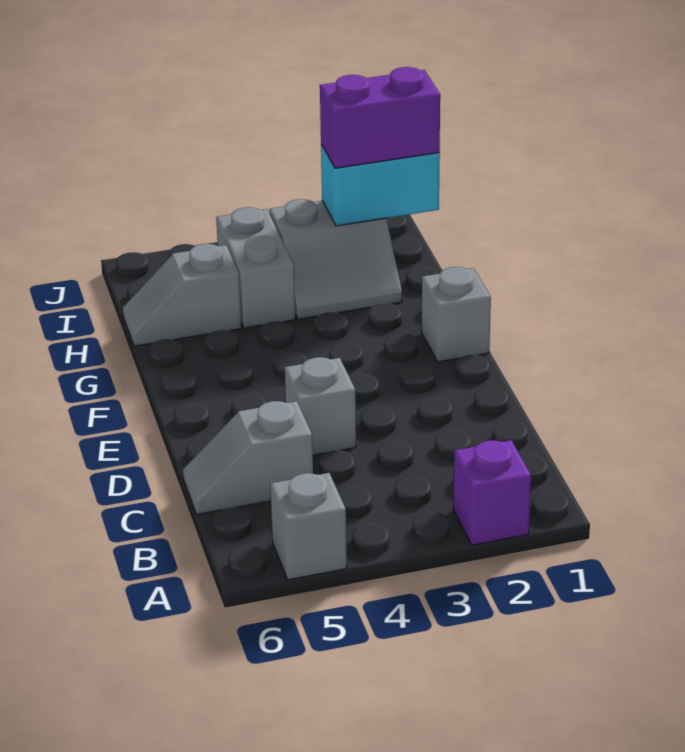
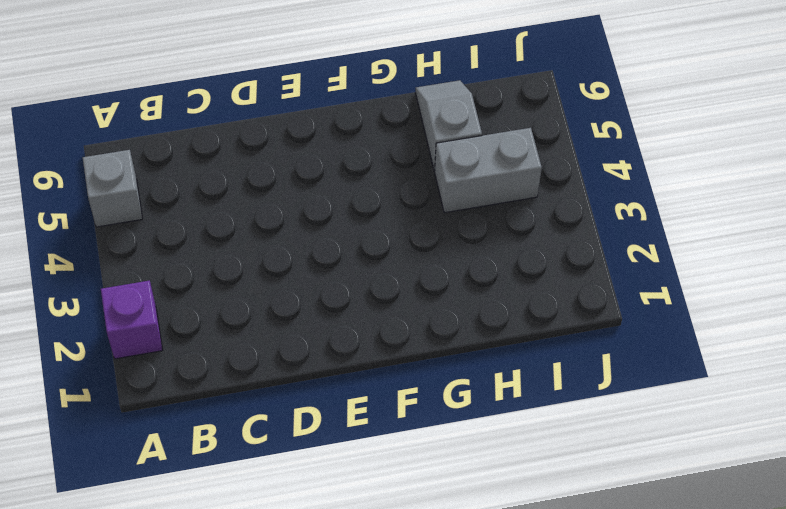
none -> grey slope C5:C6 level 1 top 5
none -> grey brick D4 level 1

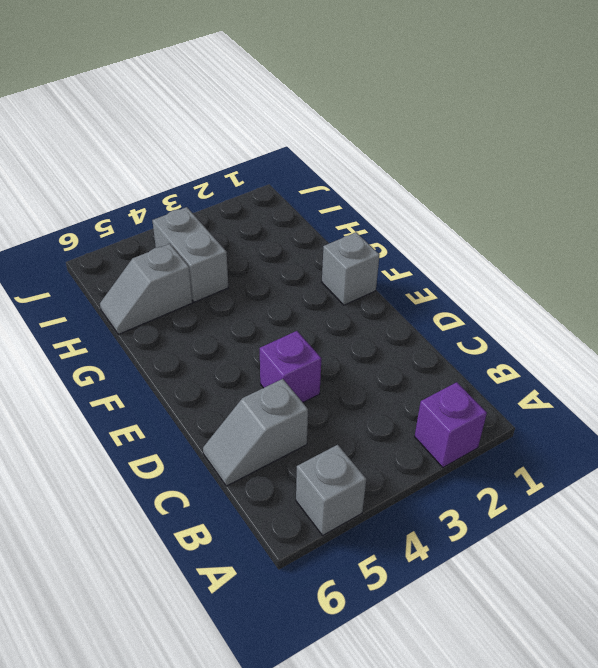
purple brick D4 level 1 -> grey brick D4 level 1
none -> grey slope H2:I3 level 1 top I
none -> cyan brick I1:I2 level 2

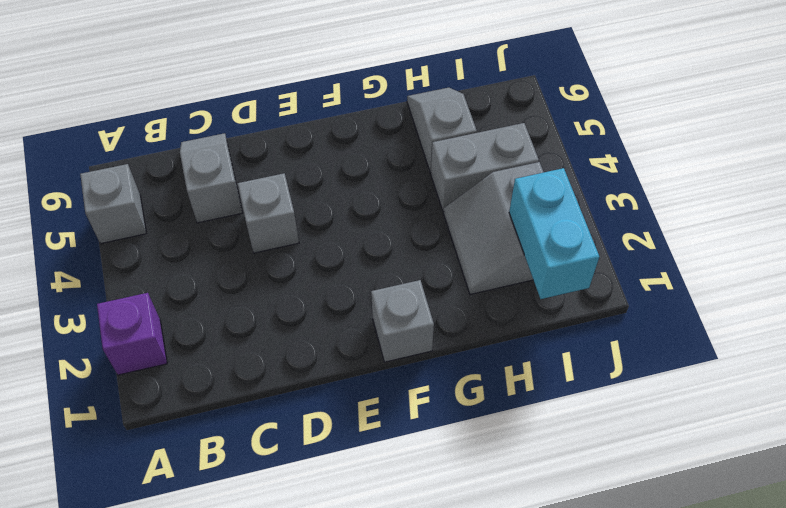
none -> purple brick I1:I2 level 3

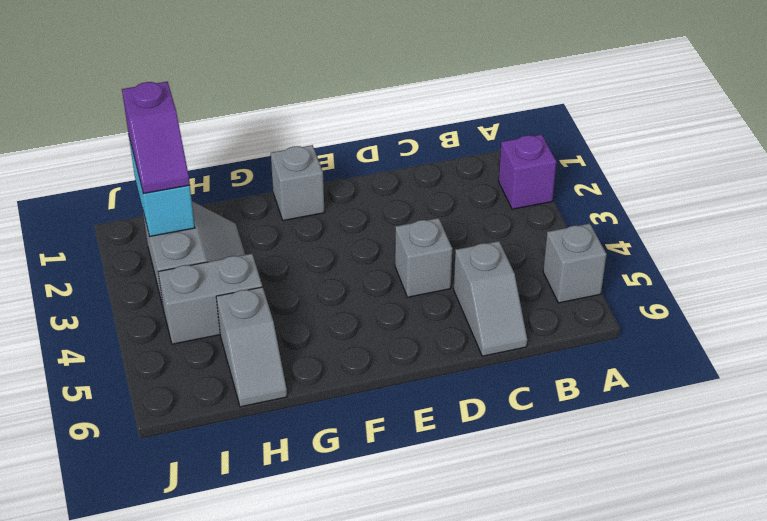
purple slope I1:I2 level 3 top 1 -> purple brick I1:I2 level 3

